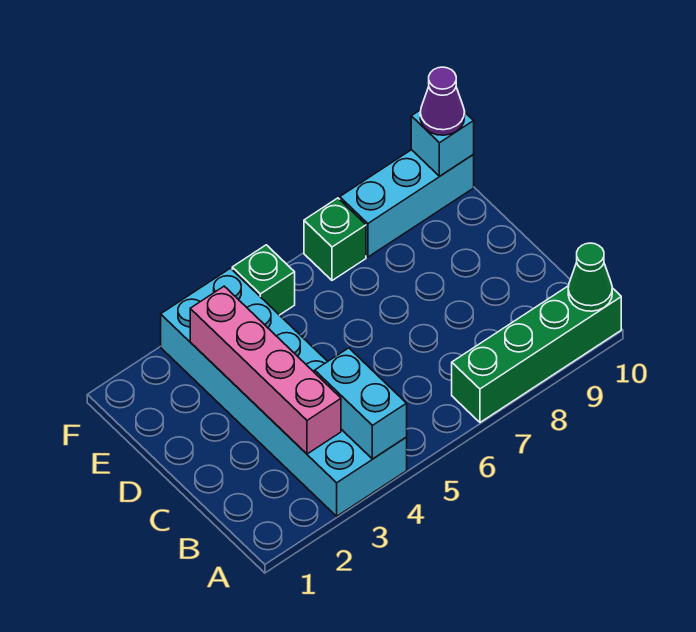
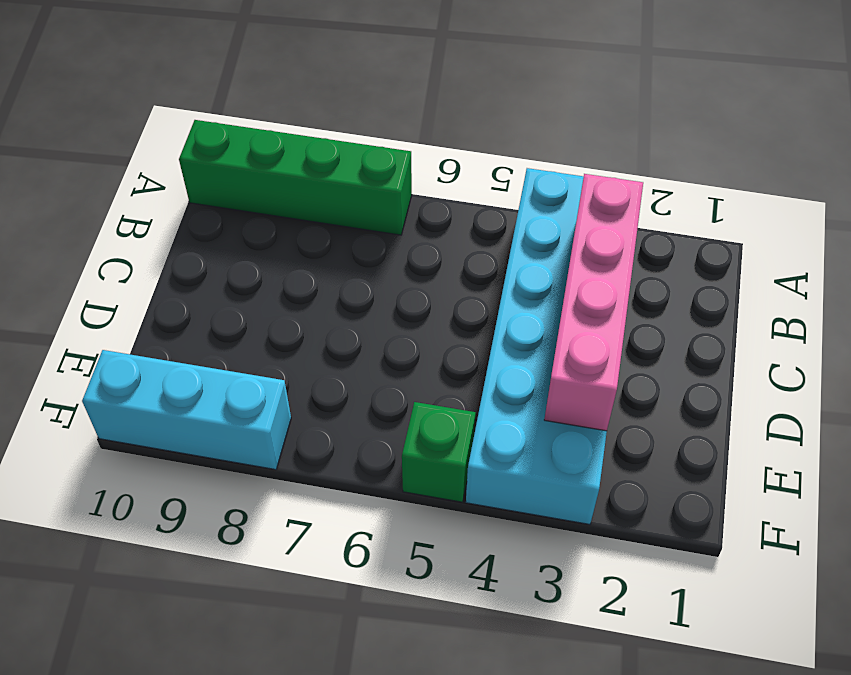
none -> green brick F7 level 1
none -> cyan brick A4:B4 level 2

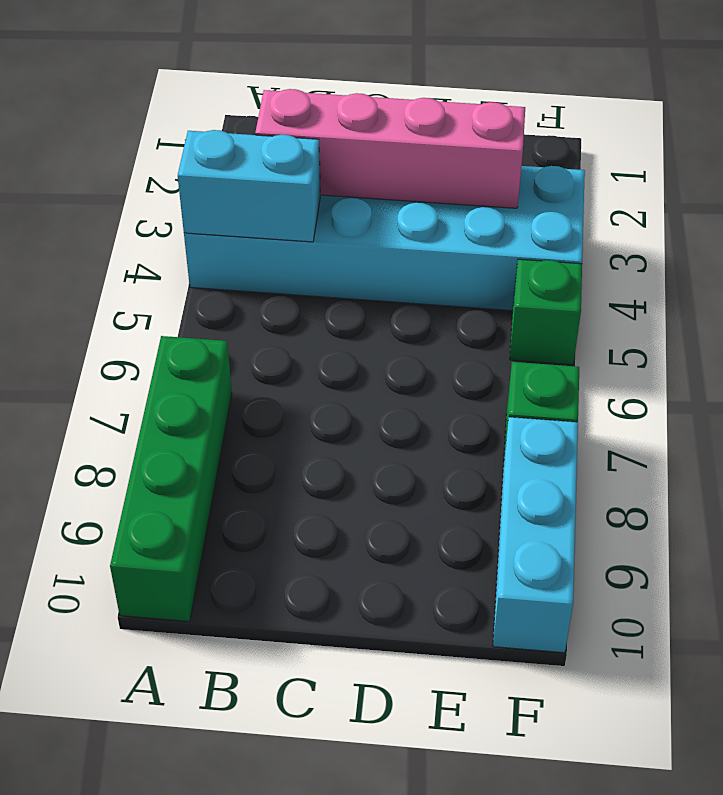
none -> green cone A10 level 2
none -> cyan brick F10 level 2

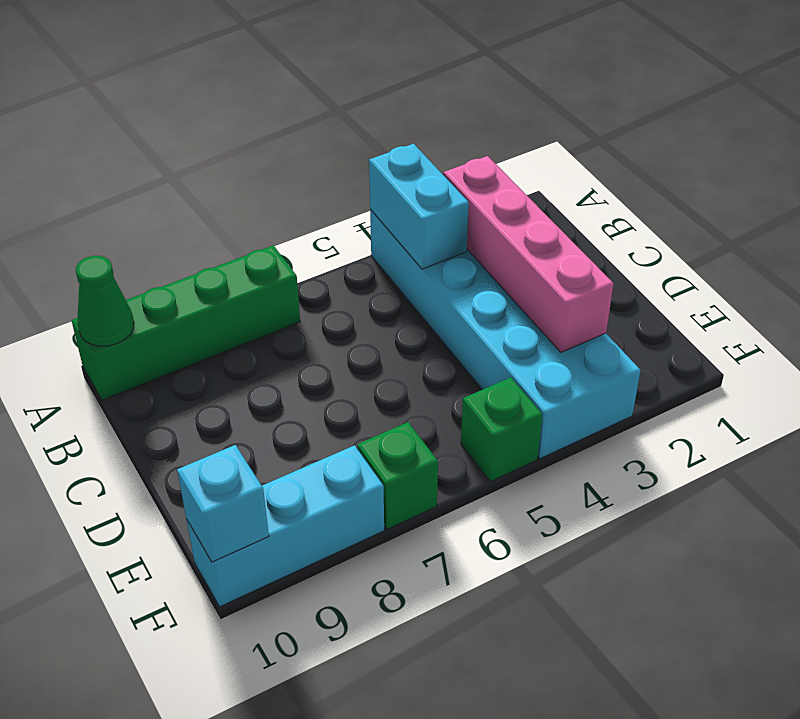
none -> purple cone F10 level 3

